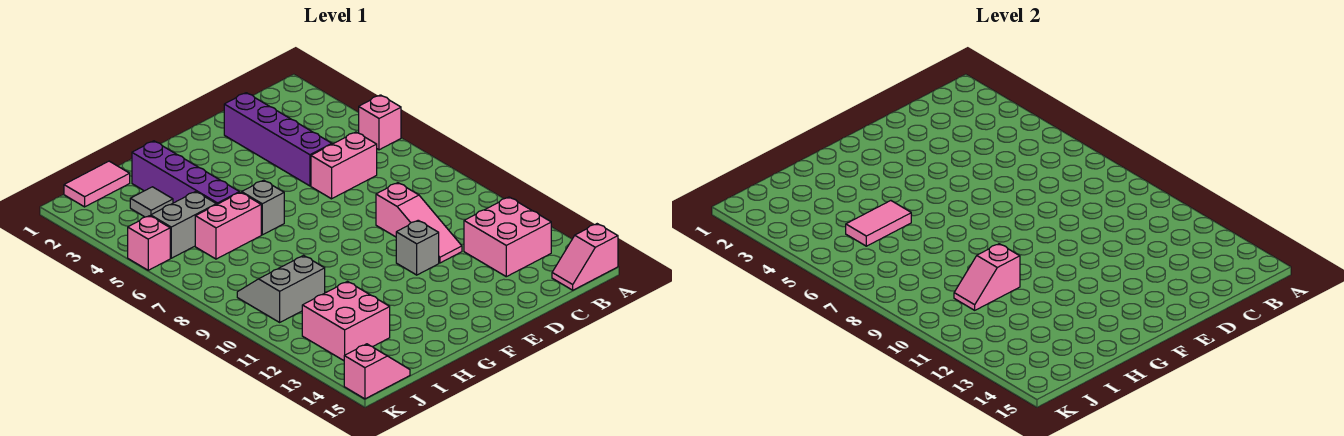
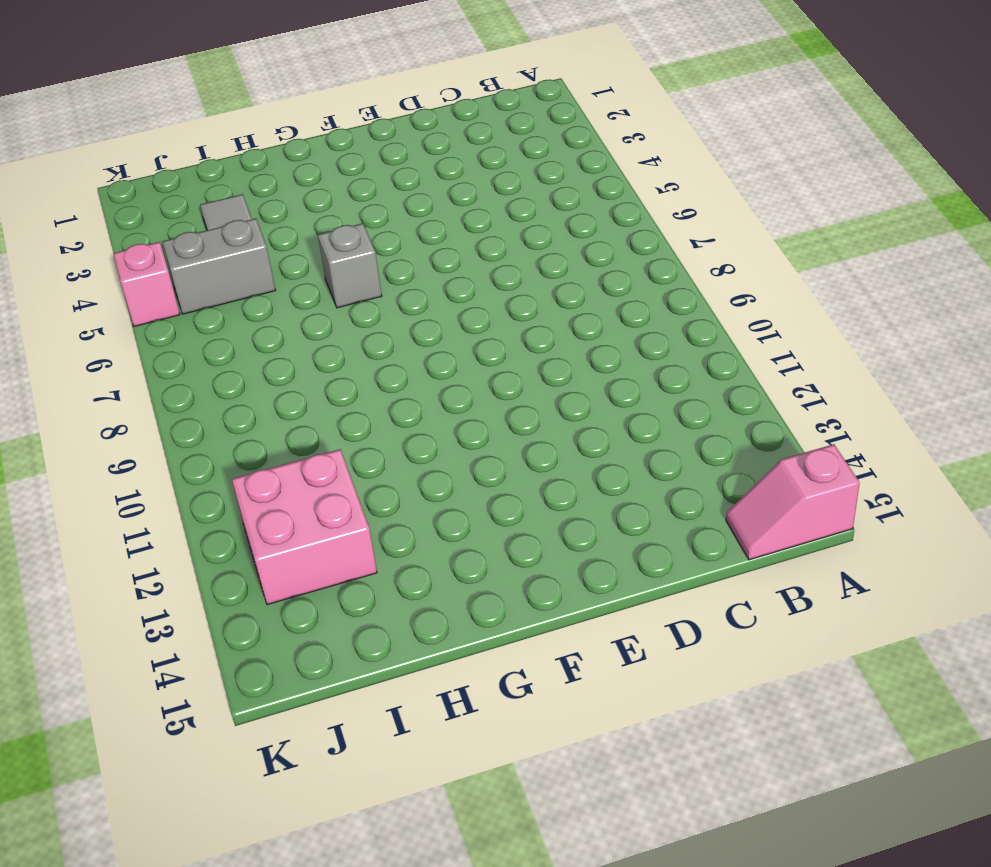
none -> pink brick A5 level 1
none -> pink brick B12:C13 level 1
none -> pink brick C6:D6 level 1

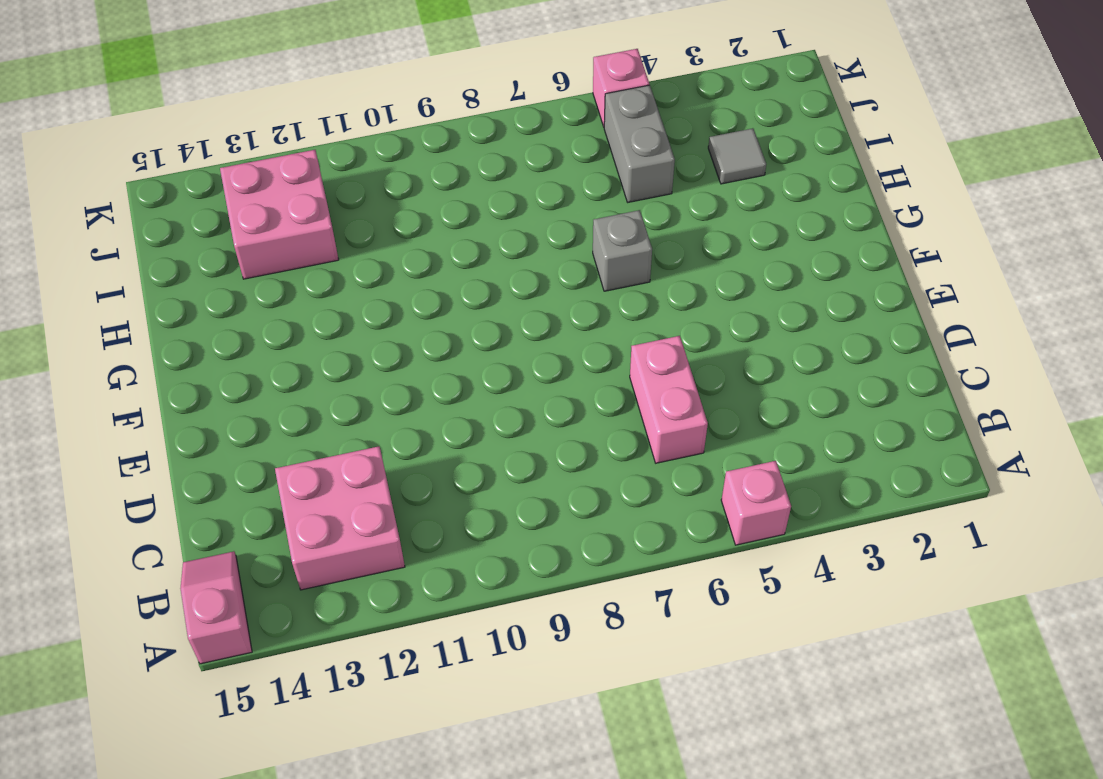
none -> purple brick D2:D5 level 1
none -> pink slope D9:D11 level 1 top 9
none -> grey brick E11 level 1

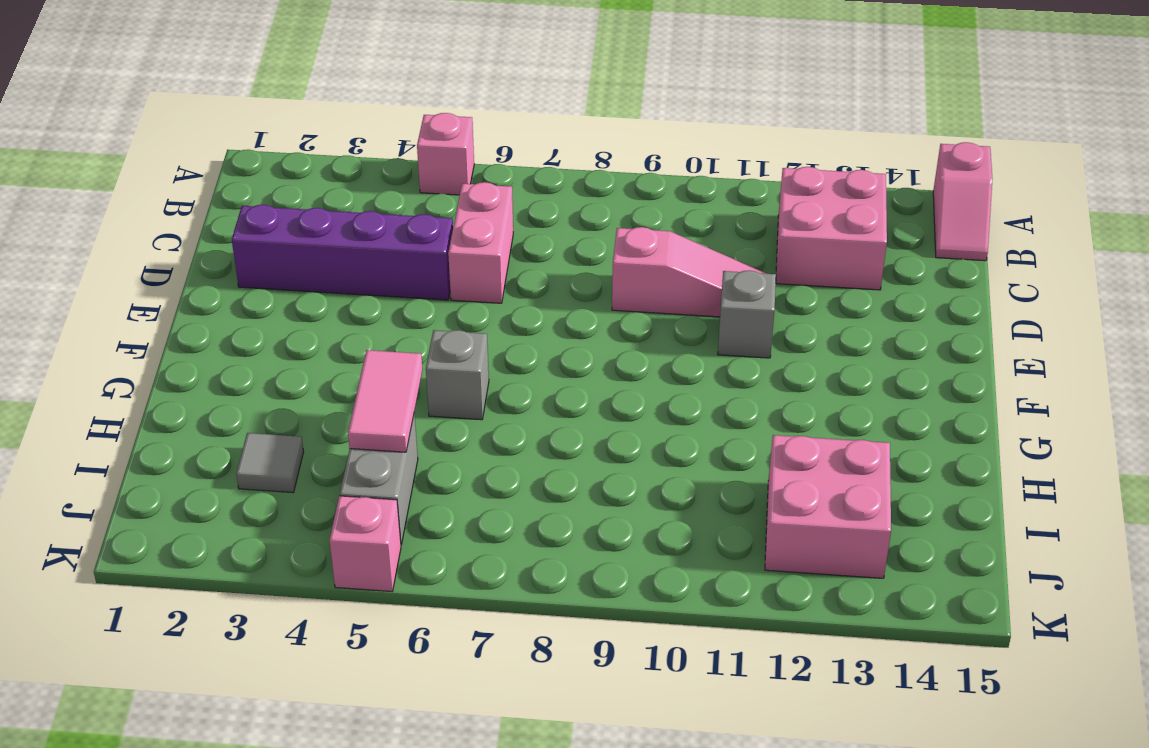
none -> purple brick H2:H5 level 1
none -> pink brick H6:I6 level 1
none -> pink tile I1:J1 level 1

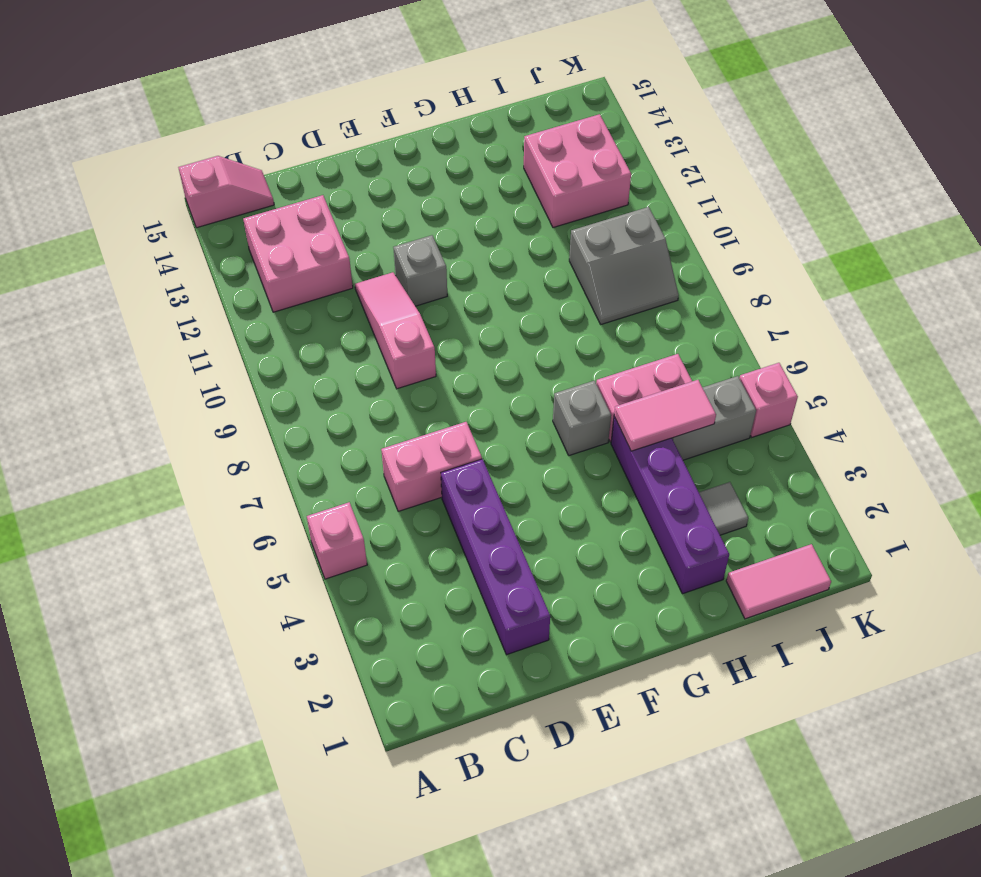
none -> pink slope J15:K15 level 1 top K
none -> pink slope H10:I10 level 2 top H

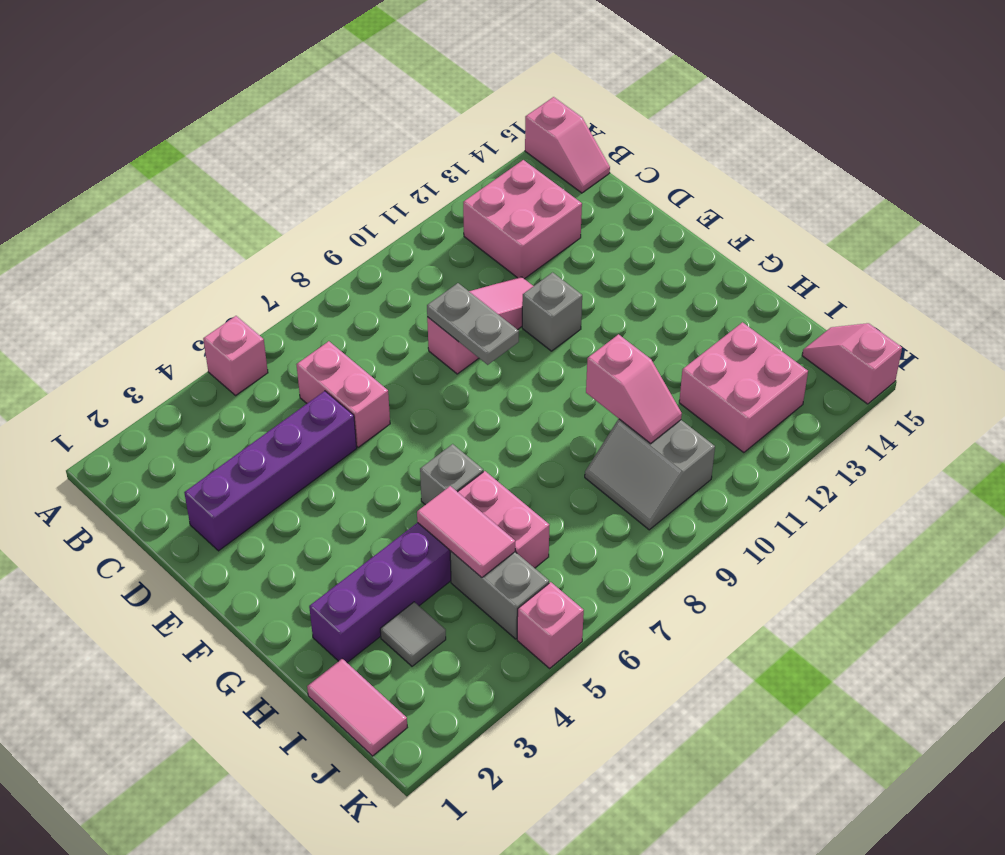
grey plate D9:E9 level 2 -> none

